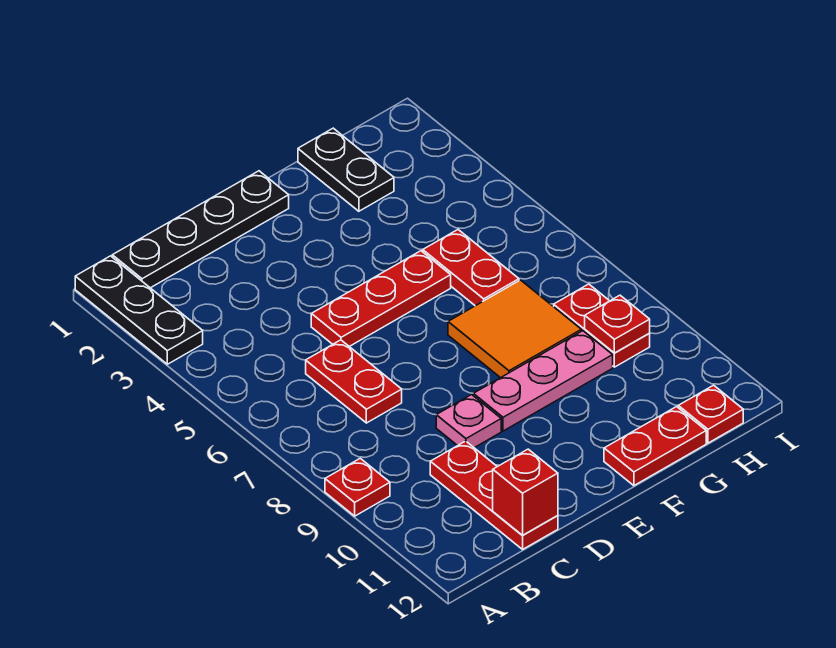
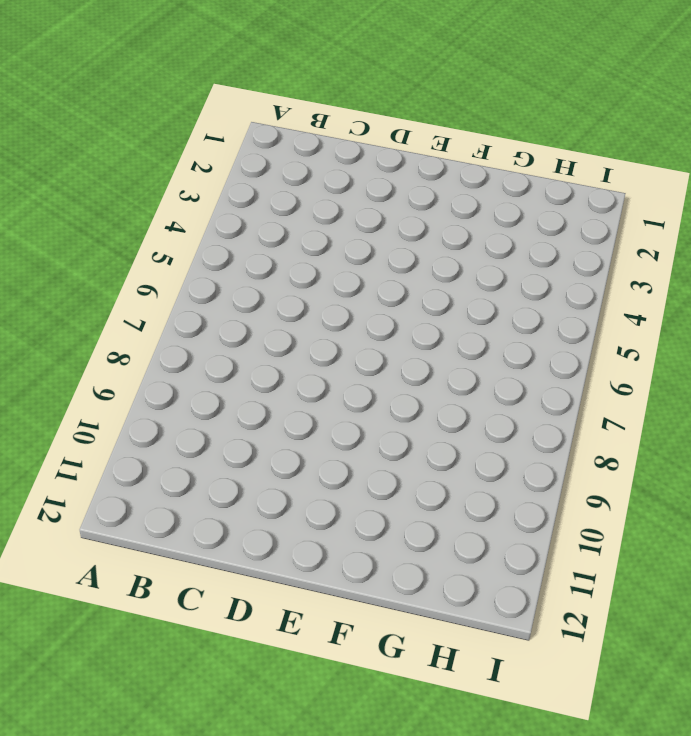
none -> black plate A1:A3 level 1
none -> red plate A9 level 1
none -> black plate B1:E1 level 1

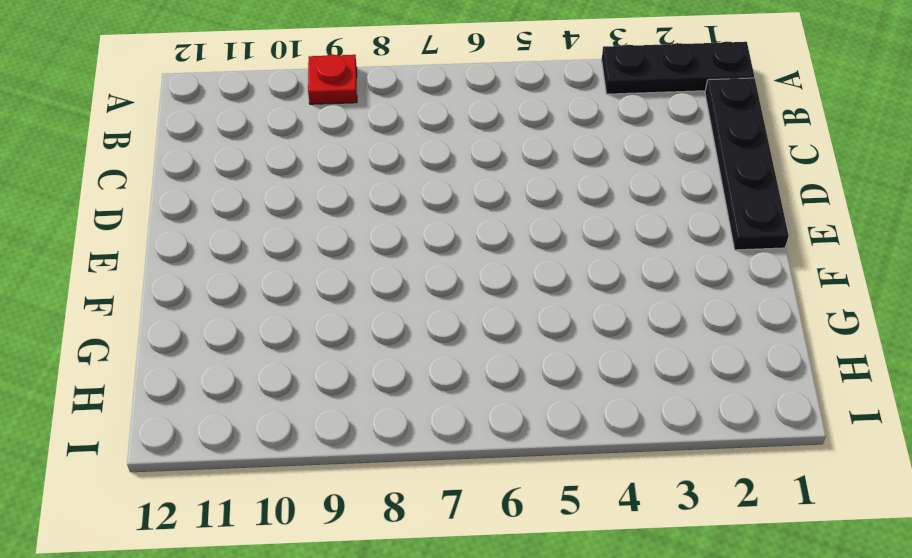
none -> red plate C6:C7 level 1
none -> red plate C10:C12 level 1
none -> red plate D5:F5 level 1

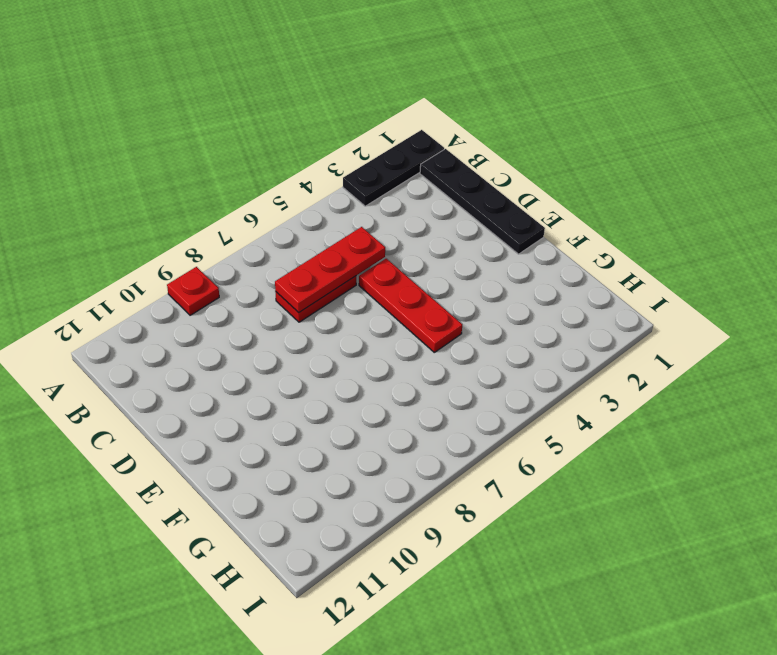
red plate C5:C7 level 2 -> red plate C10:C12 level 1
none -> pink plate D9 level 1
none -> pink plate E9:G9 level 1
none -> orange tile F7:G8 level 1

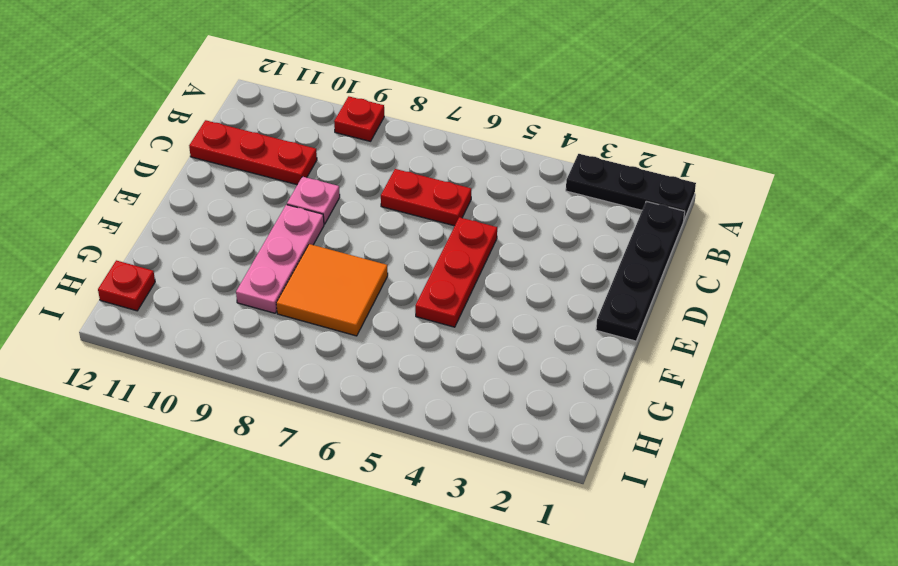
none -> red plate F12:G12 level 1
none -> black plate G1:G2 level 1
none -> red plate G5:G6 level 1

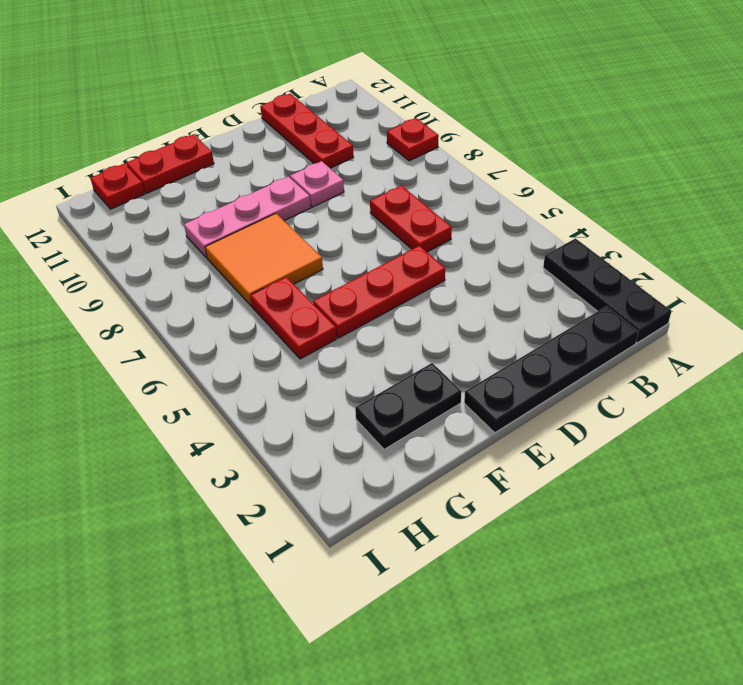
black plate F2:G2 level 1 -> black plate G1:G2 level 1
none -> red plate H8:H9 level 1
none -> red brick C12 level 2
none -> red plate H9 level 2

